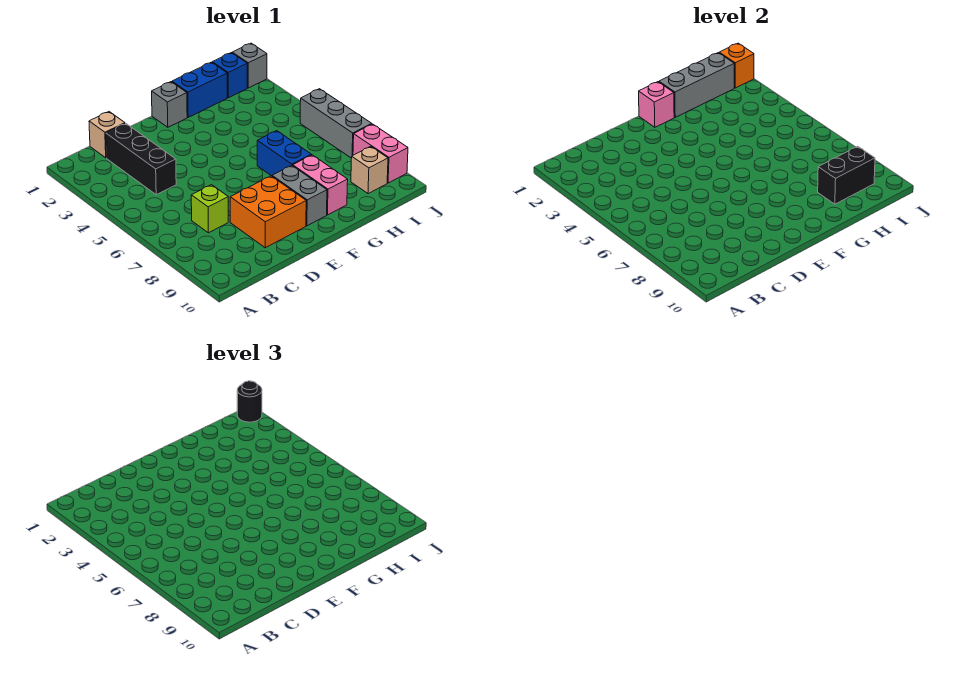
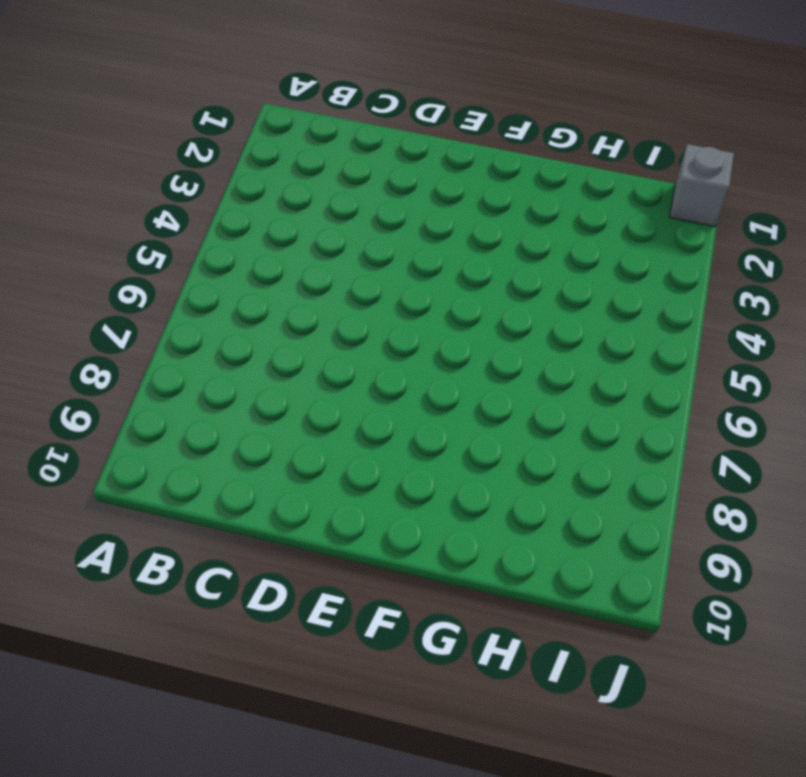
none -> tan brick C1 level 1
none -> black brick C2:C4 level 1
none -> lime brick C7 level 1

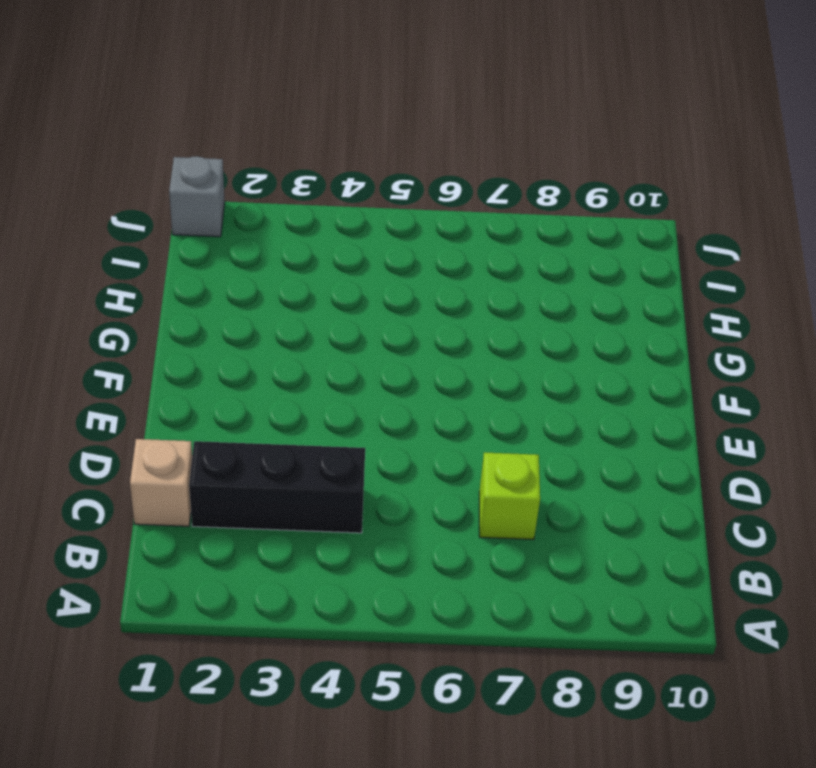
none -> orange brick D8:E9 level 1
none -> grey brick F1 level 1
none -> grey brick F8:F9 level 1

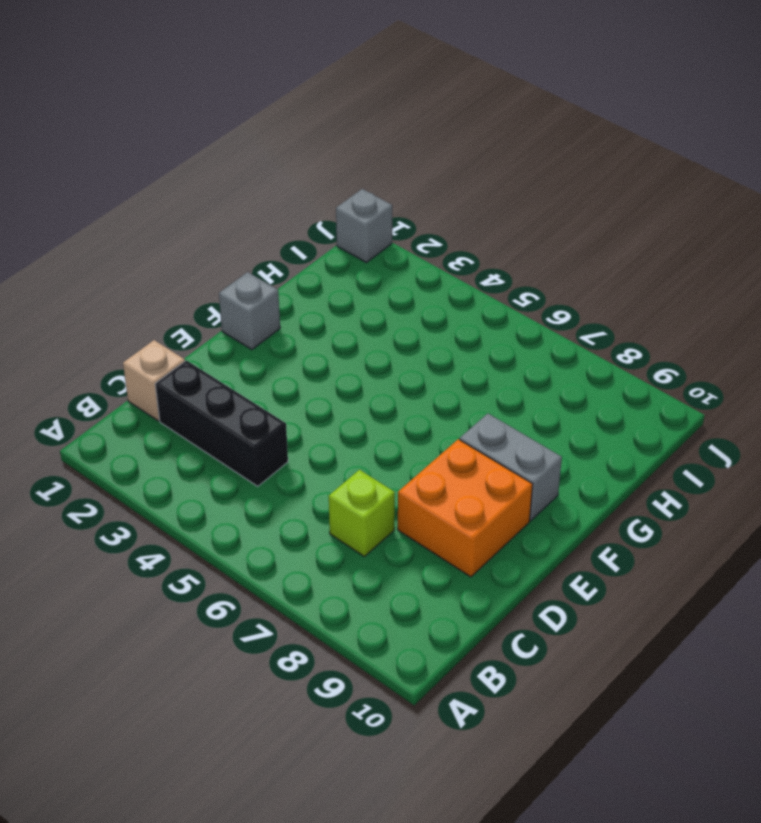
none -> blue brick G1:H1 level 1
none -> blue brick G6:G7 level 1
none -> pink brick G8:G9 level 1

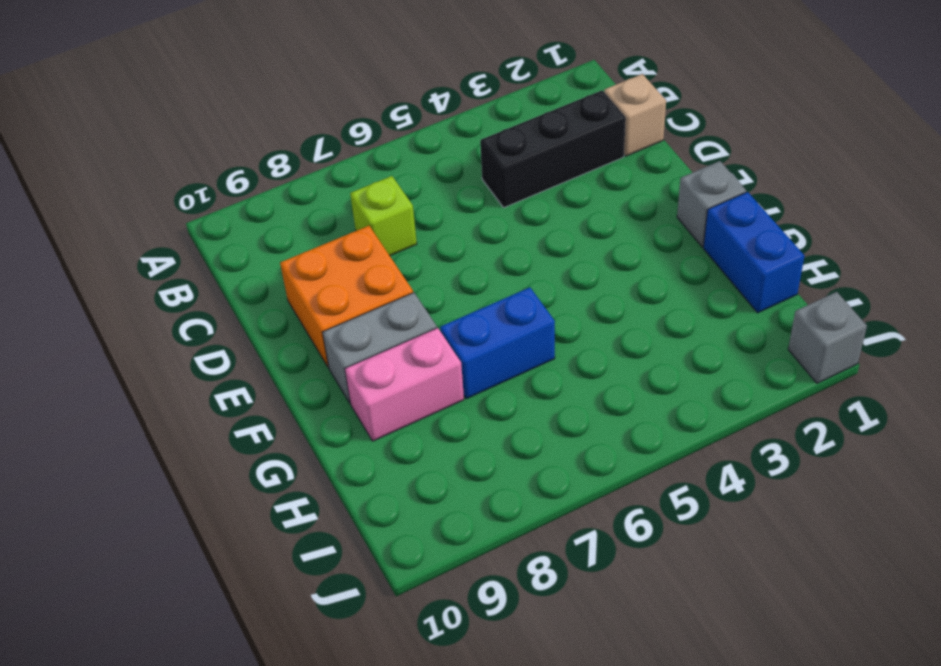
none -> blue brick I1 level 1
none -> tan brick I9 level 1
none -> grey brick J5:J7 level 1

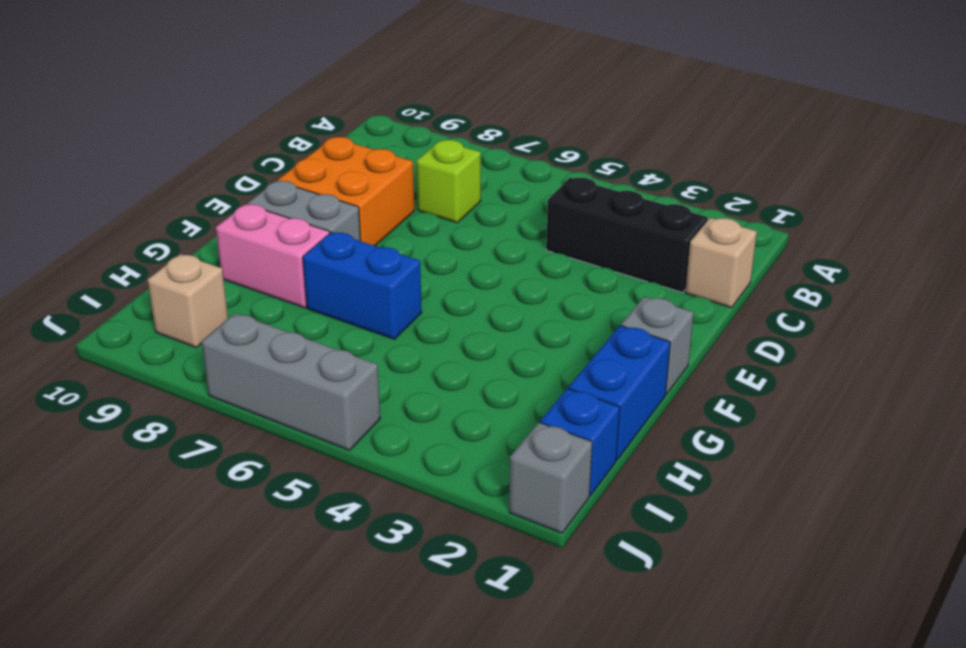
none -> pink brick J8:J9 level 1
none -> pink brick F1 level 2
none -> grey brick G1:I1 level 2

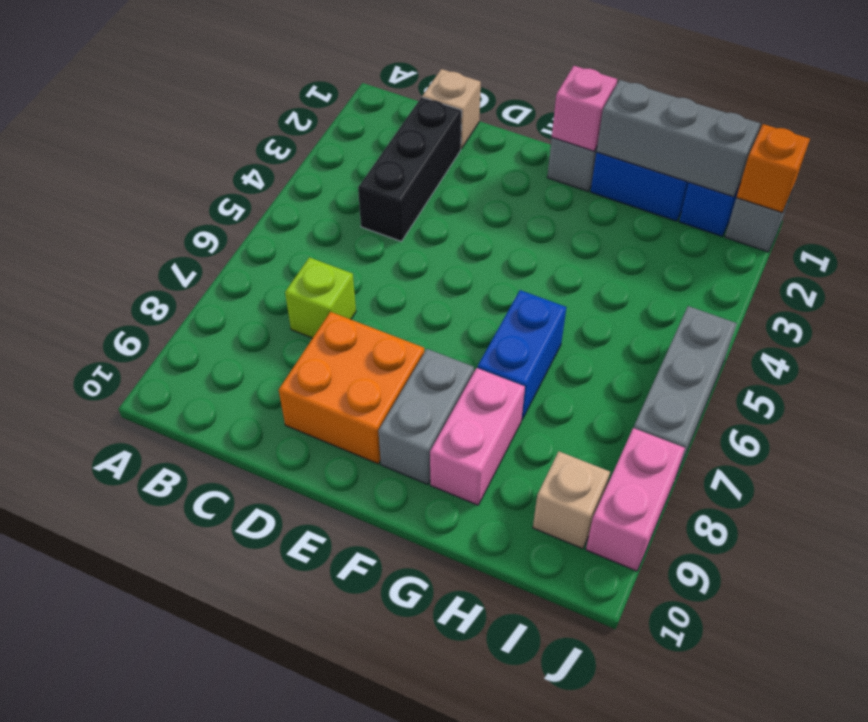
none -> black brick H9:I9 level 2
none -> black round brick J1 level 3

